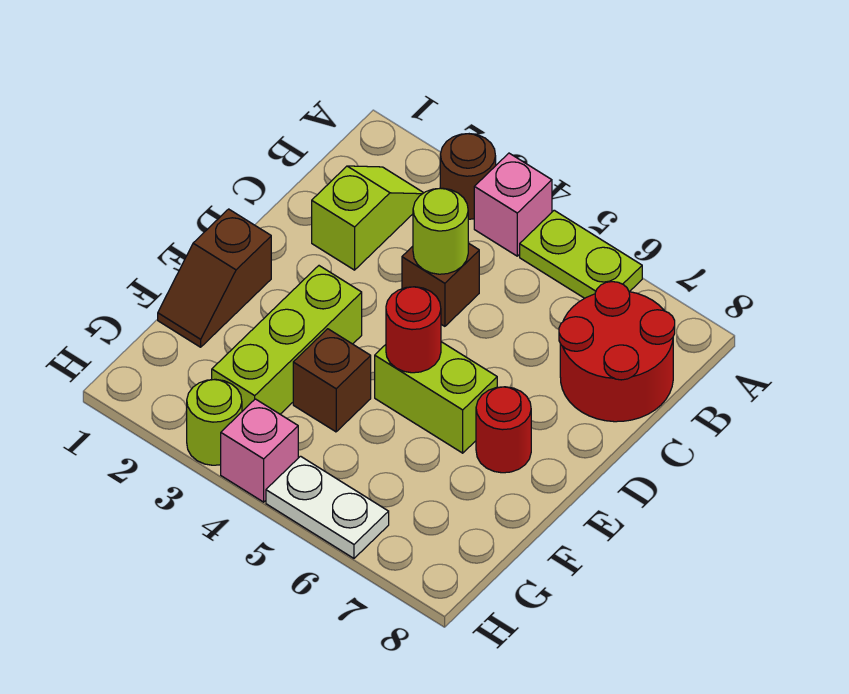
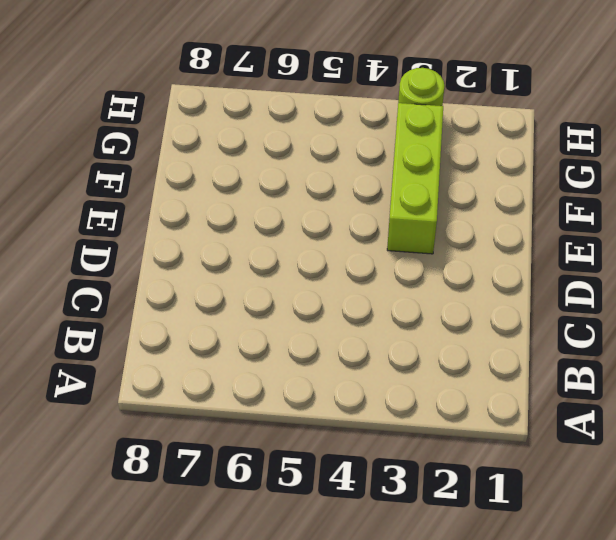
none -> brown round brick A3 level 1
none -> pink brick A4 level 1
none -> lime plate A5:A6 level 1

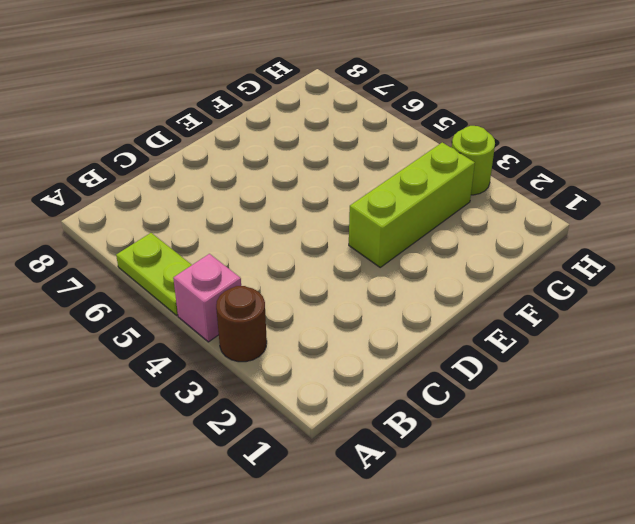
none -> lime slope B2:C2 level 1 top C
none -> red round brick B7:C8 level 1
none -> brown brick C4 level 1

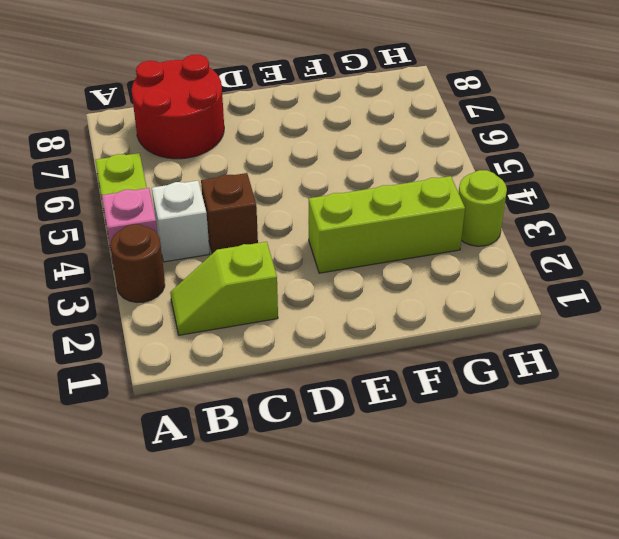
white brick B4 level 1 -> none
none -> brown slope E1:F1 level 1 top E
none -> lime brick E5:E6 level 1
none -> red round brick E7 level 1

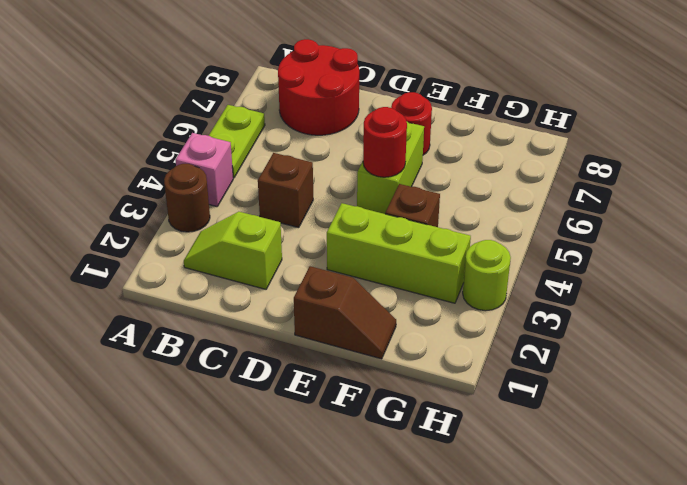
none -> pink brick H4 level 1
none -> white plate H5:H6 level 1
none -> lime round brick C4 level 2

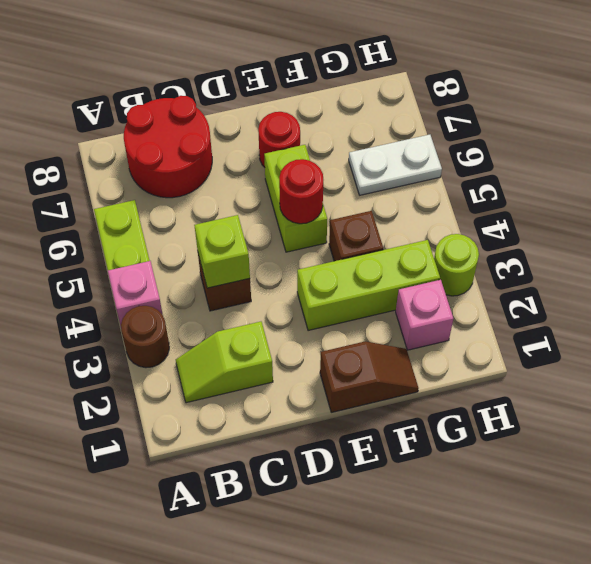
lime brick C4 level 2 -> lime round brick C4 level 2
pink brick G2 level 1 -> pink brick H4 level 1
white plate G6:H6 level 1 -> white plate H5:H6 level 1

